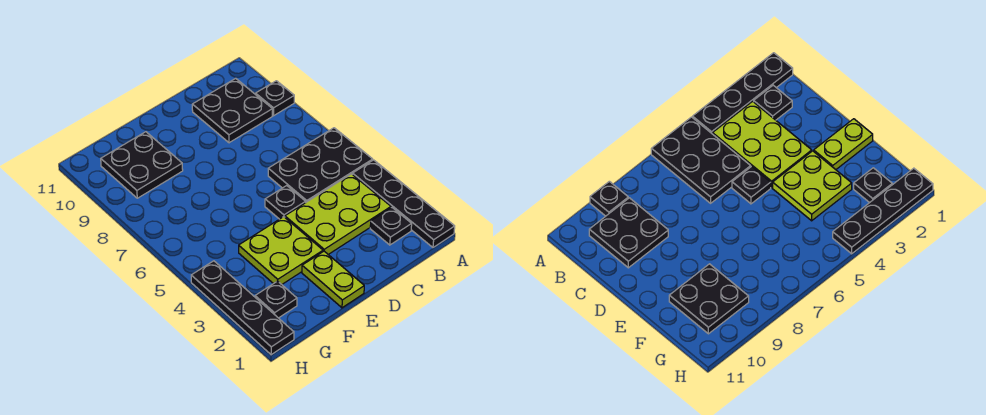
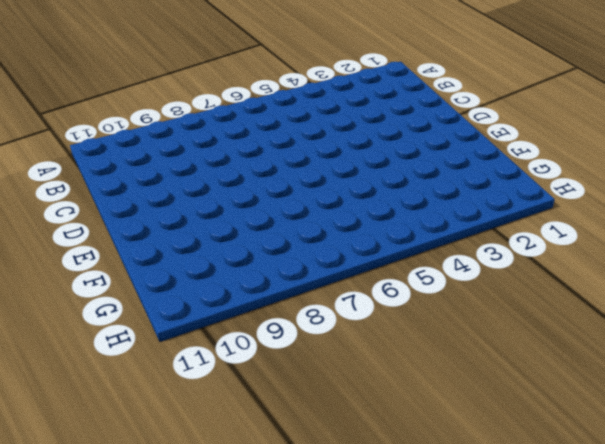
none -> black plate A1:A4 level 1
none -> black plate A5:C6 level 1
none -> black plate A9 level 1

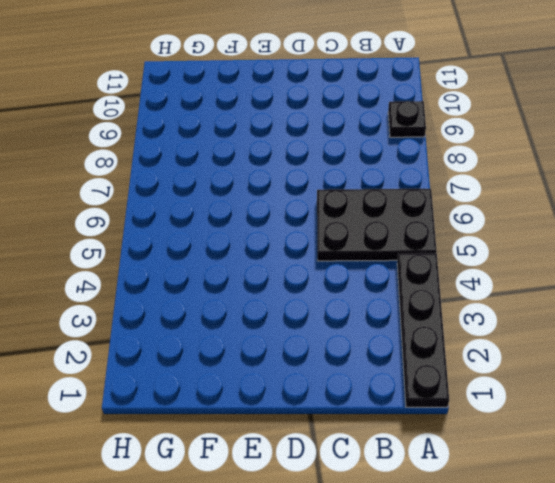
none -> black plate B2 level 1
none -> lime plate B3:D4 level 1
none -> black plate B9:C10 level 1

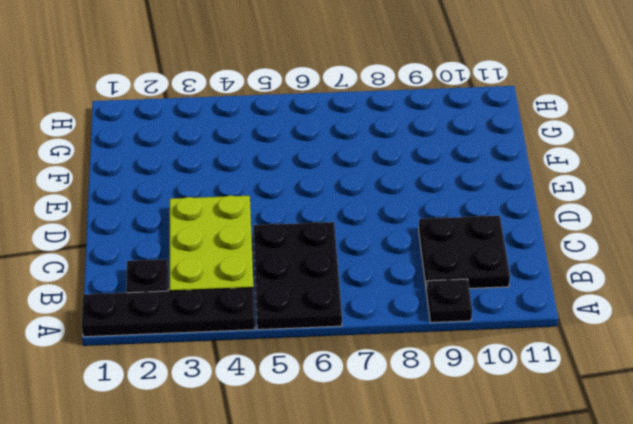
none -> black plate D5 level 1
none -> lime plate E1:E2 level 1
none -> lime plate E3:F4 level 1

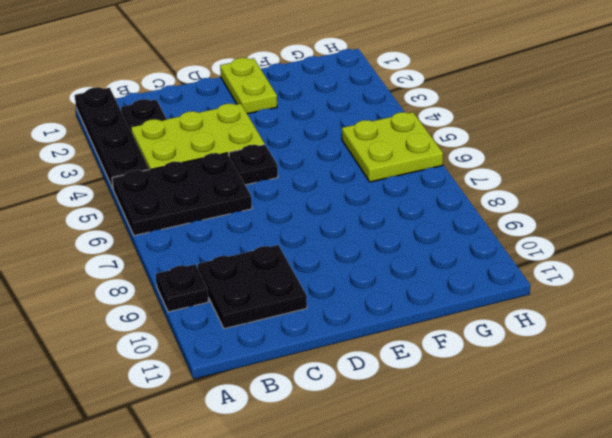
lime plate G5:H6 level 1 -> lime plate E3:F4 level 1
none -> black plate F9:G10 level 1
none -> black plate G2 level 1
none -> black plate H1:H4 level 1

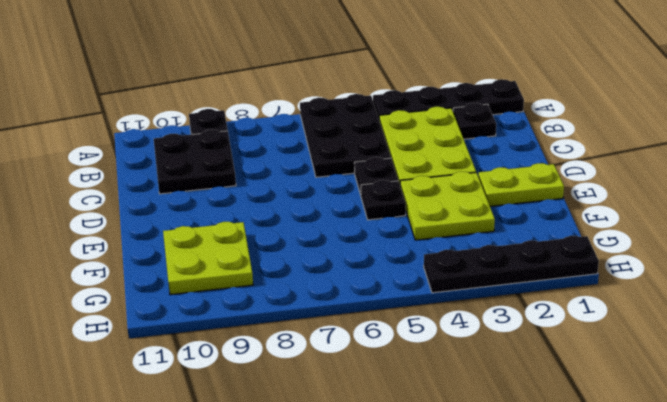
black plate E5 level 1 -> black plate G2 level 1
lime plate F9:G10 level 1 -> black plate F9:G10 level 1

